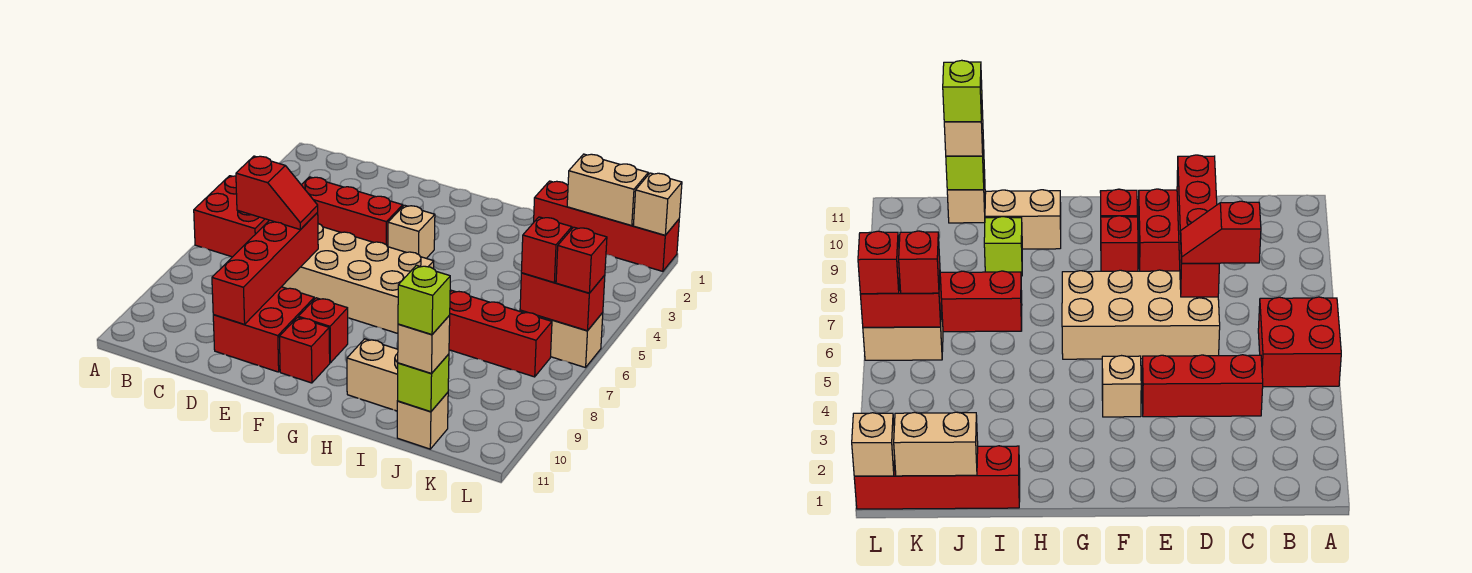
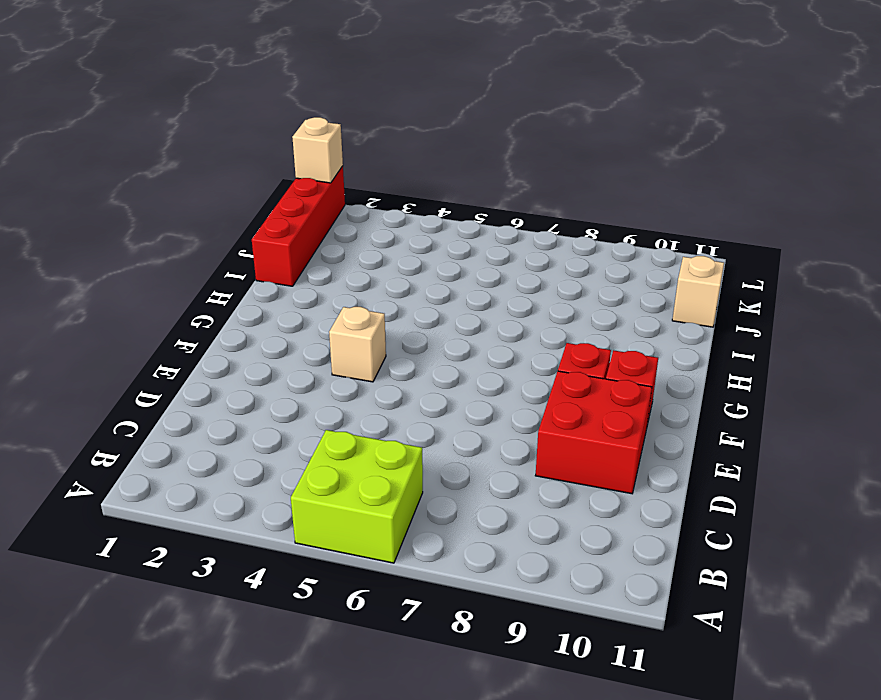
lime brick A5:B6 level 1 -> red brick A5:B6 level 1
none -> red brick C4:E4 level 1
none -> tan brick D6:G7 level 1
none -> tan brick H10:I10 level 1

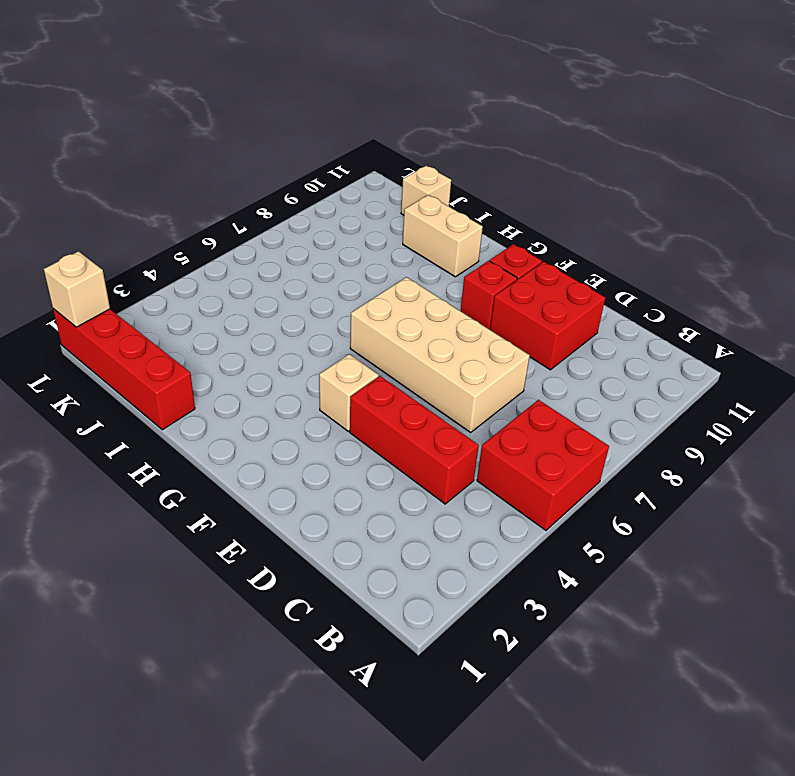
none -> red brick I7:K7 level 1
none -> lime brick I9 level 1
none -> tan brick K6:L6 level 1

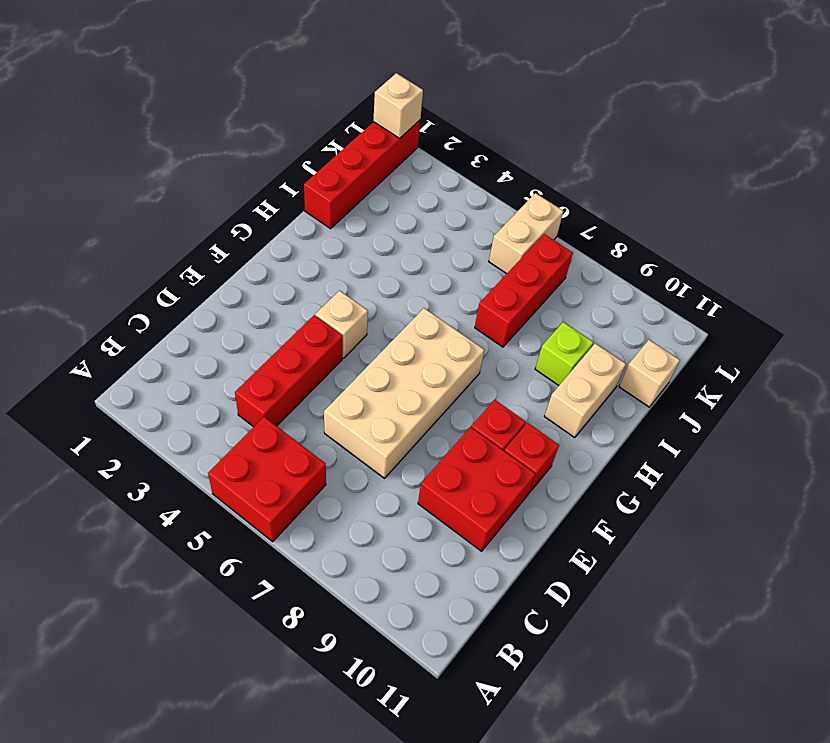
none -> red brick D7:D10 level 2
none -> tan brick J1:K1 level 2
none -> lime brick J11 level 2

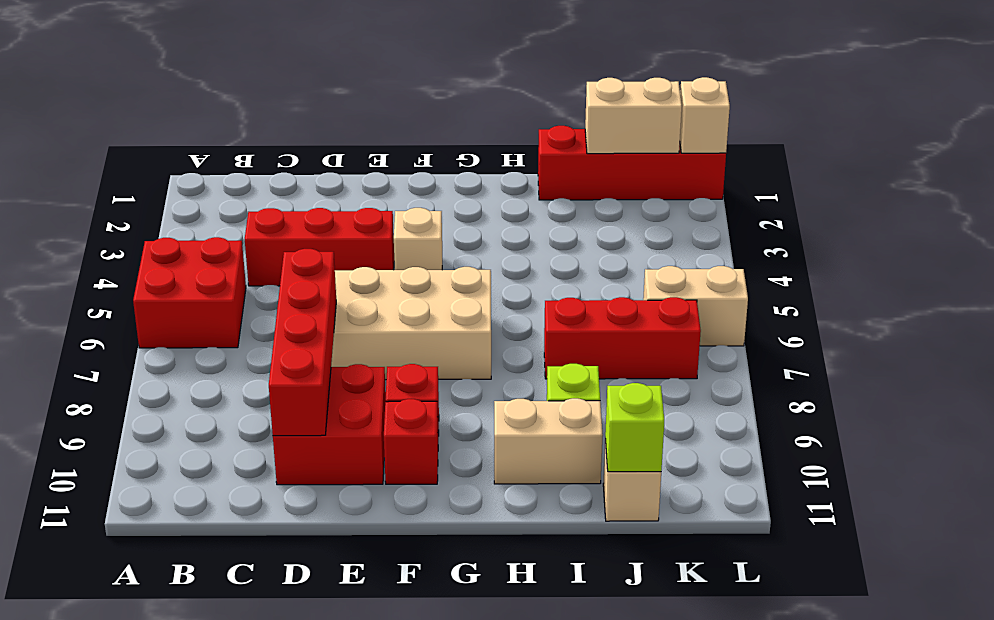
none -> red brick K6:L6 level 2
none -> red slope C7:D7 level 3 top C
none -> tan brick J11 level 3

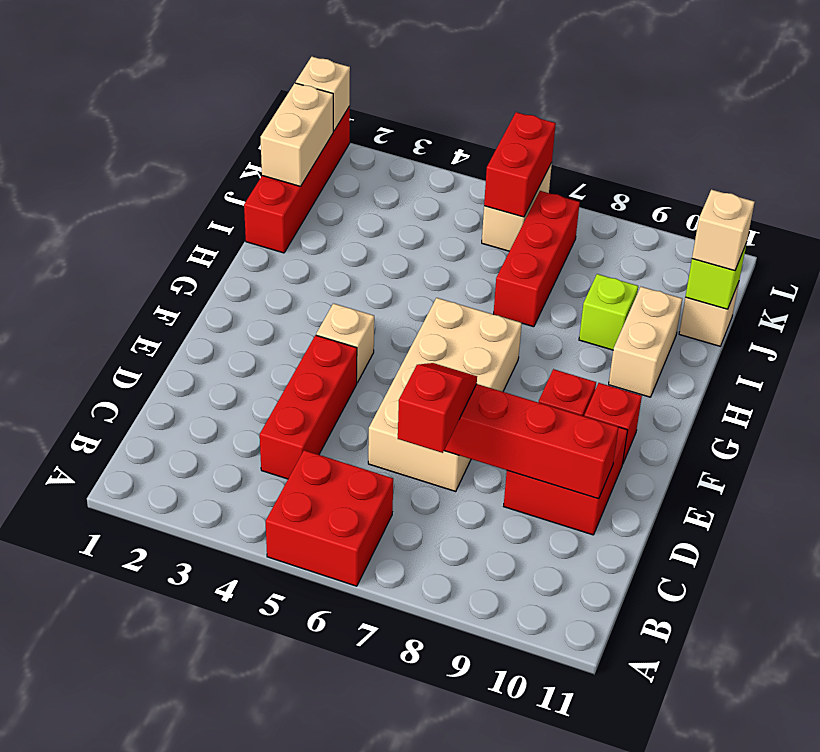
none -> red brick K6 level 3
none -> red brick L6 level 3
none -> lime brick J11 level 4

